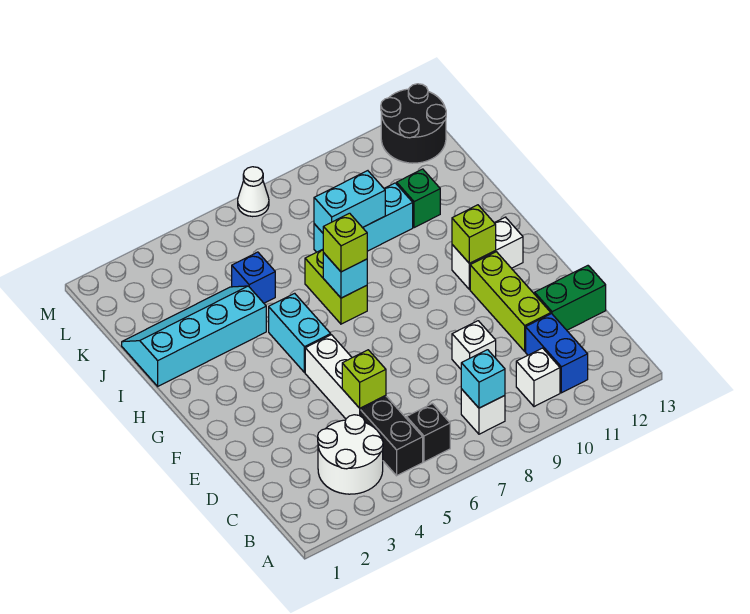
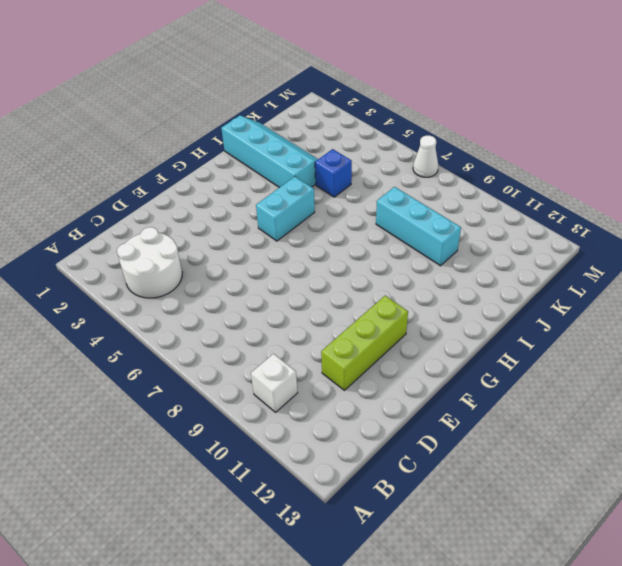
none -> black brick B5:C5 level 1
none -> black brick B6 level 1
none -> white brick B8 level 1

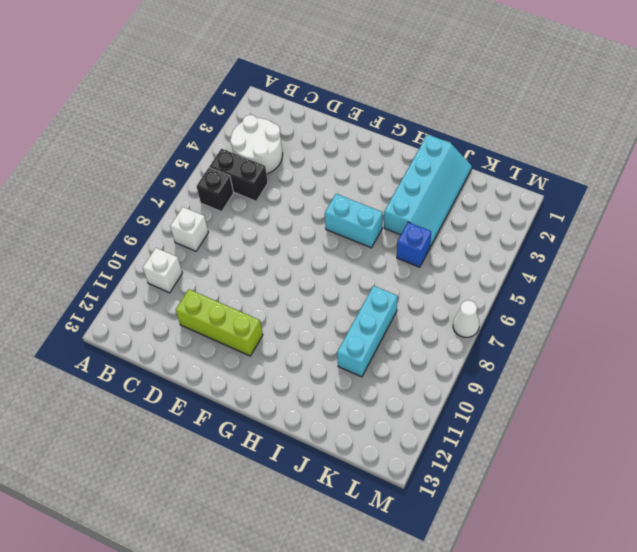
none -> blue brick B11:C11 level 1
none -> white brick D5:F5 level 1
none -> white brick D9 level 1

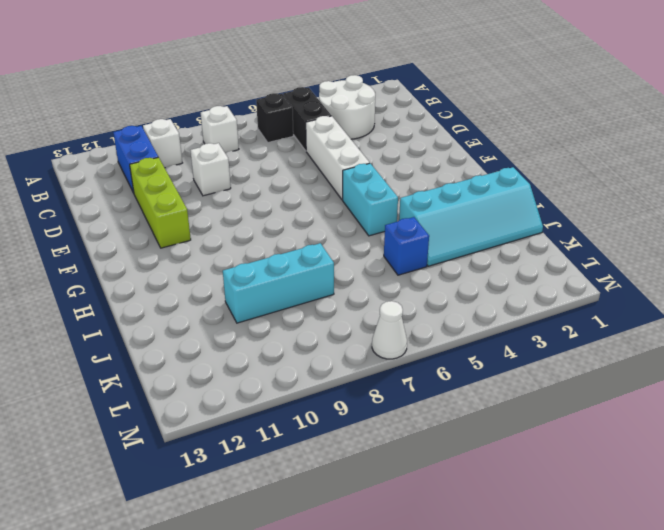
none -> green brick D12:D13 level 1
none -> white brick G11:G12 level 1
none -> lime brick H7:I7 level 1

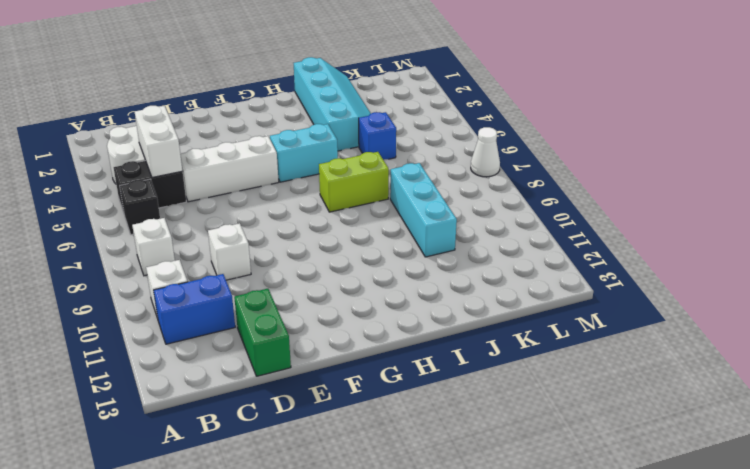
white brick C4:C5 level 2 -> white brick G11:G12 level 1
none -> lime brick D11:F11 level 1
none -> green brick J11 level 1
none -> black round brick L12:M13 level 1

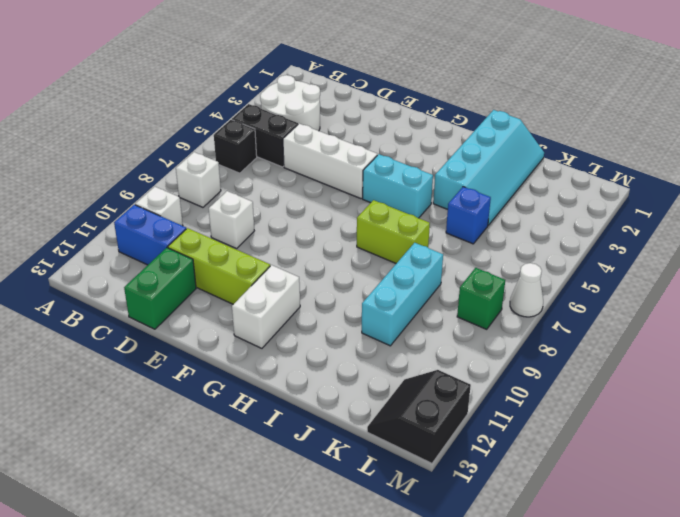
green brick L8 level 1 -> green brick J11 level 1
black slope L12:M13 level 1 top M -> black round brick L12:M13 level 1
none -> cyan brick B8 level 2
none -> lime brick D5 level 2
none -> lime brick G11 level 2

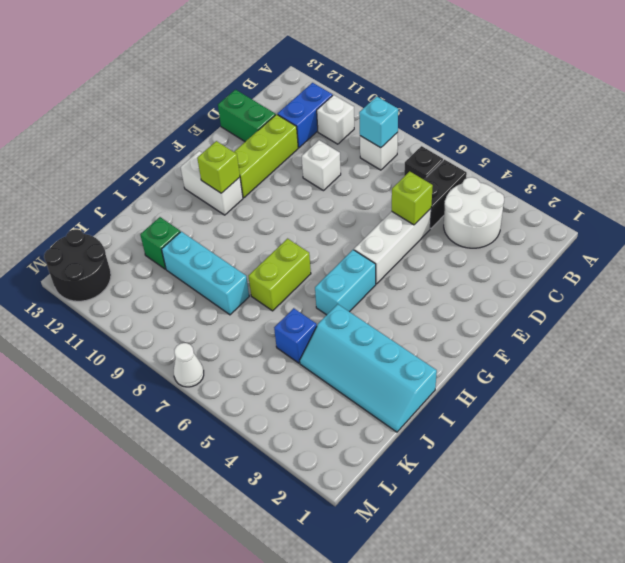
none -> cyan brick H7 level 2
none -> cyan brick J8:J9 level 2
none -> lime brick H7 level 3

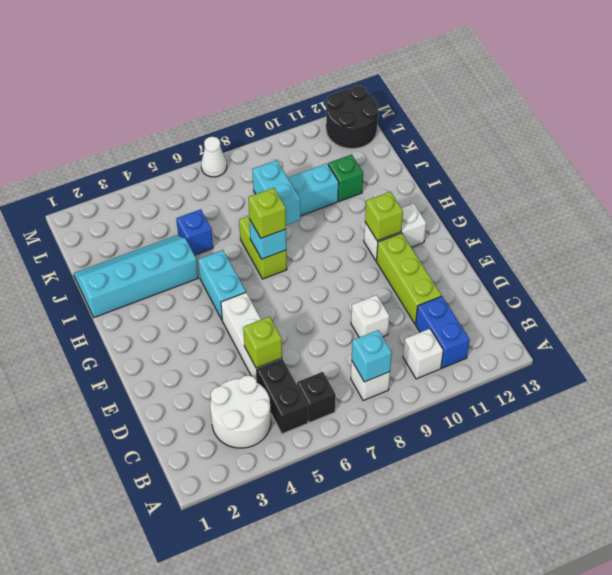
cyan brick I8:J8 level 2 -> cyan brick J8:J9 level 2
none -> green brick D12:D13 level 1

